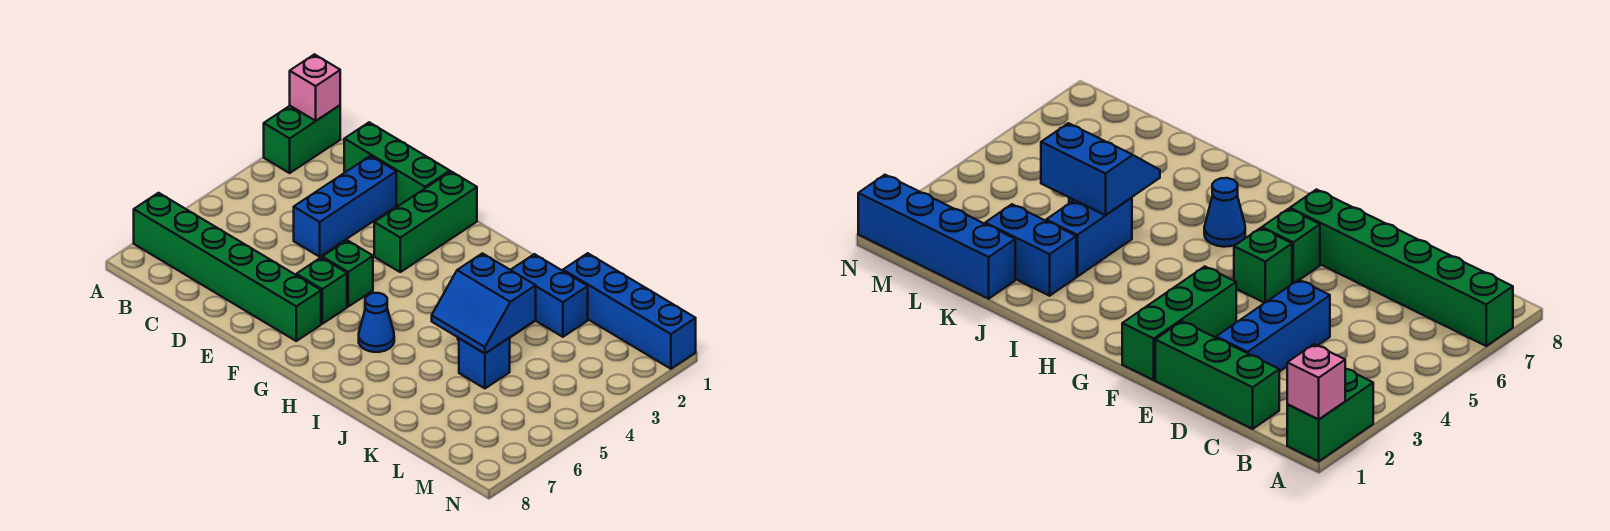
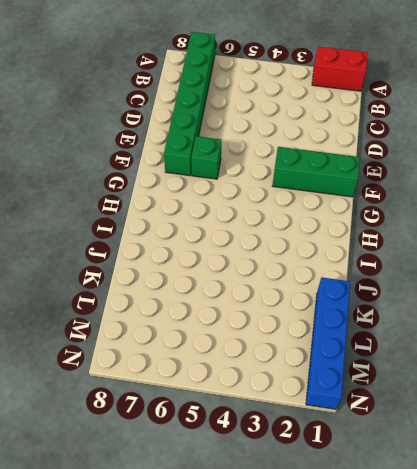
red brick A1:A2 level 1 -> green brick A1:A2 level 1
none -> green brick C1:E1 level 1
none -> blue brick D2:D4 level 1
none -> green brick F5 level 1

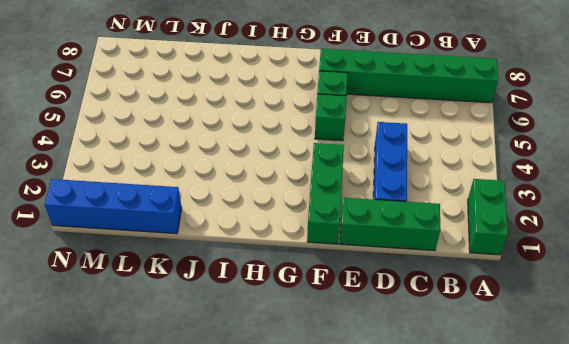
none -> blue cone H6 level 1
none -> blue brick J2:K2 level 1
none -> blue brick J3:J4 level 1

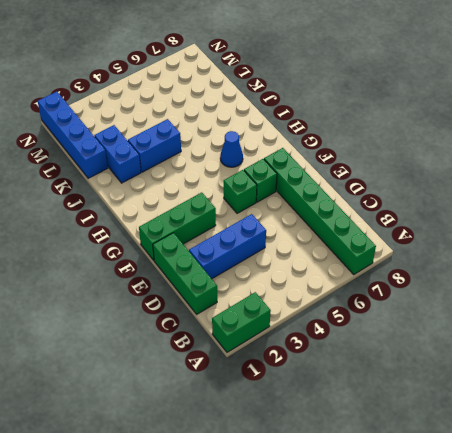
none -> blue brick K5 level 1
none -> pink brick A1 level 2
none -> blue slope J4:K5 level 2 top 4

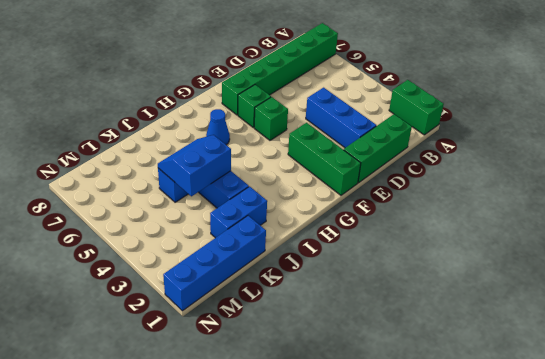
none -> pink brick A1 level 2

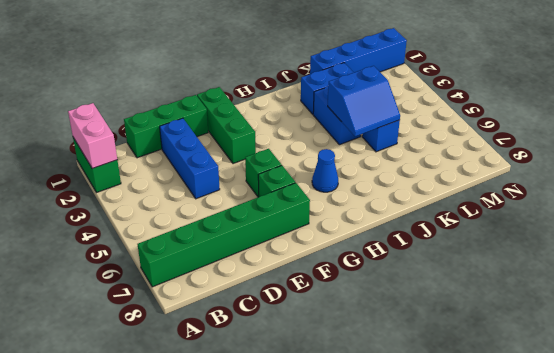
pink brick A1:A2 level 2 -> pink brick A1 level 2

